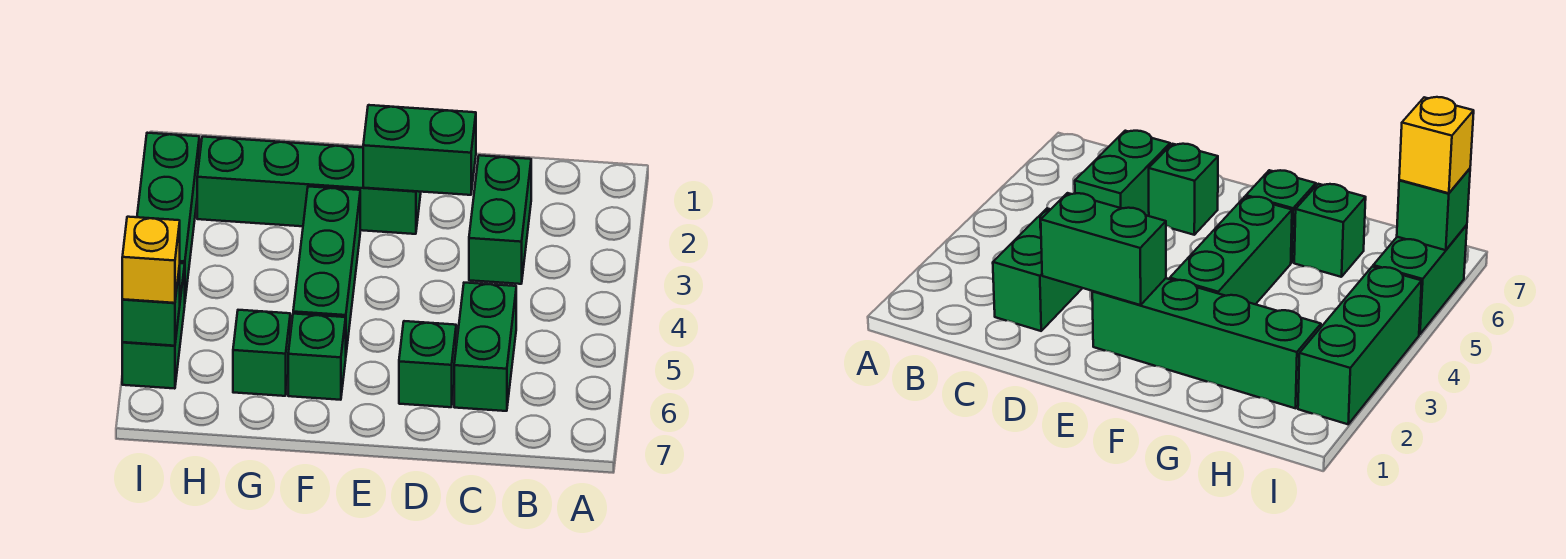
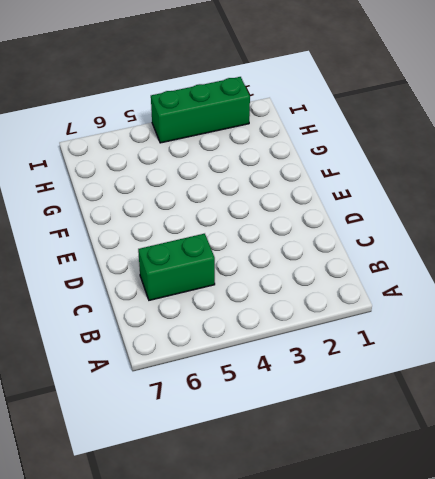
none -> green brick C2:C3 level 1
none -> green brick D6 level 1
none -> green brick E2:H2 level 1

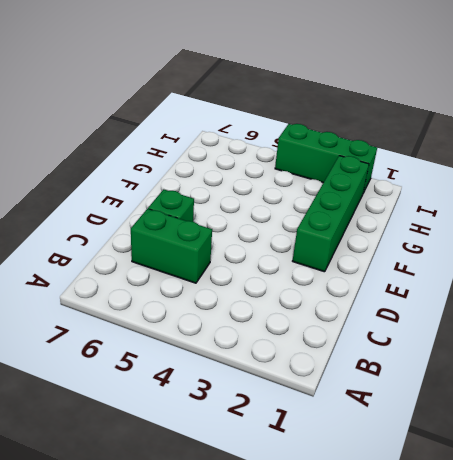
none -> green brick C2:C3 level 1
none -> green brick F3:F5 level 1
none -> green brick F6 level 1

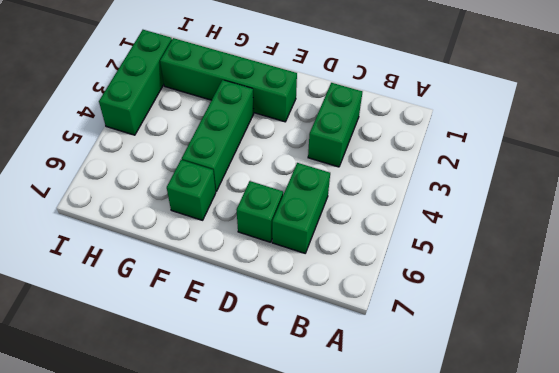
none -> green brick G6 level 1
none -> green brick I5:I6 level 1
none -> green brick D2:E2 level 2

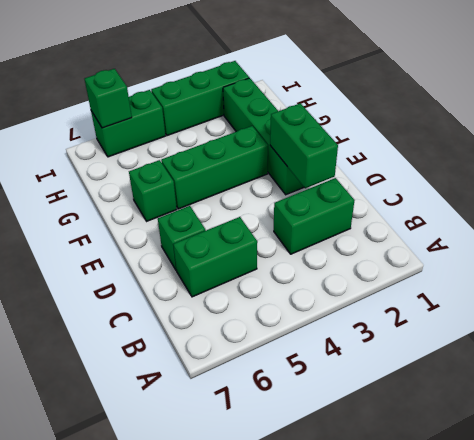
none -> green brick G6 level 1
none -> yellow brick I6 level 3

